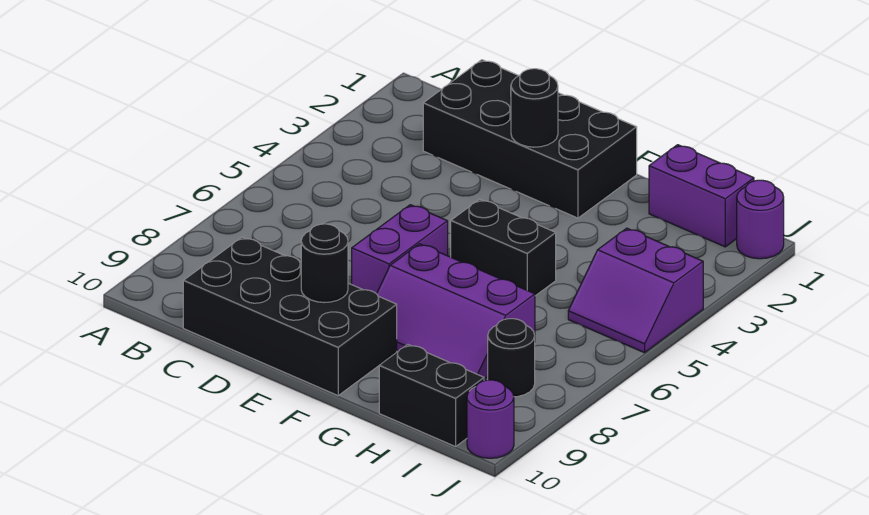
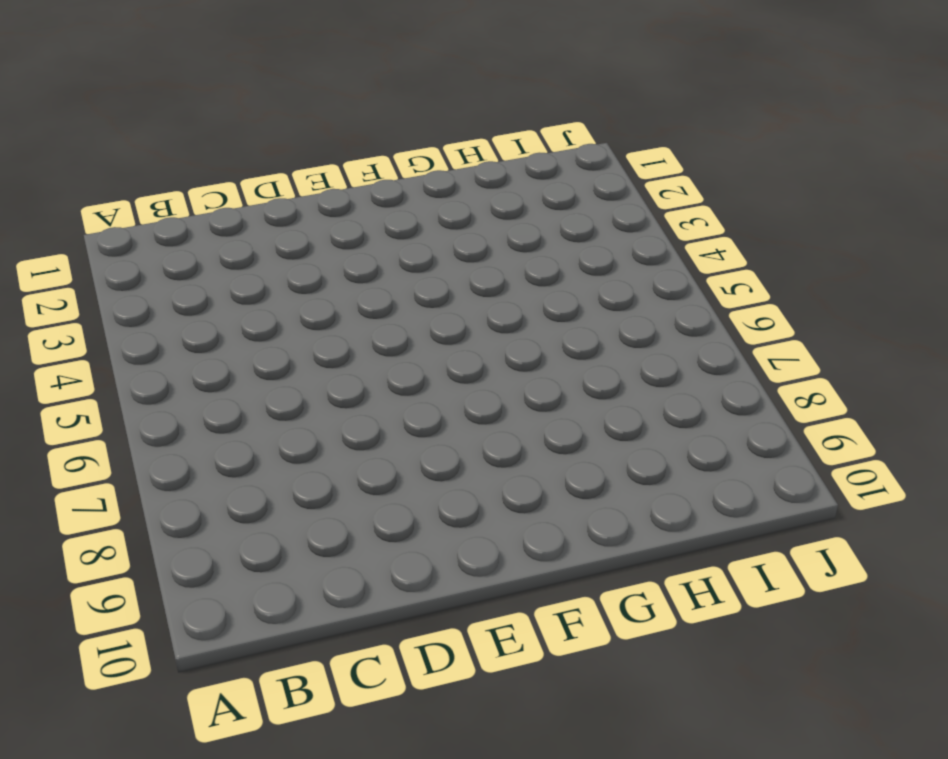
none -> black brick C1:F2 level 1
none -> black brick C9:F10 level 1
none -> purple brick E6:E7 level 1

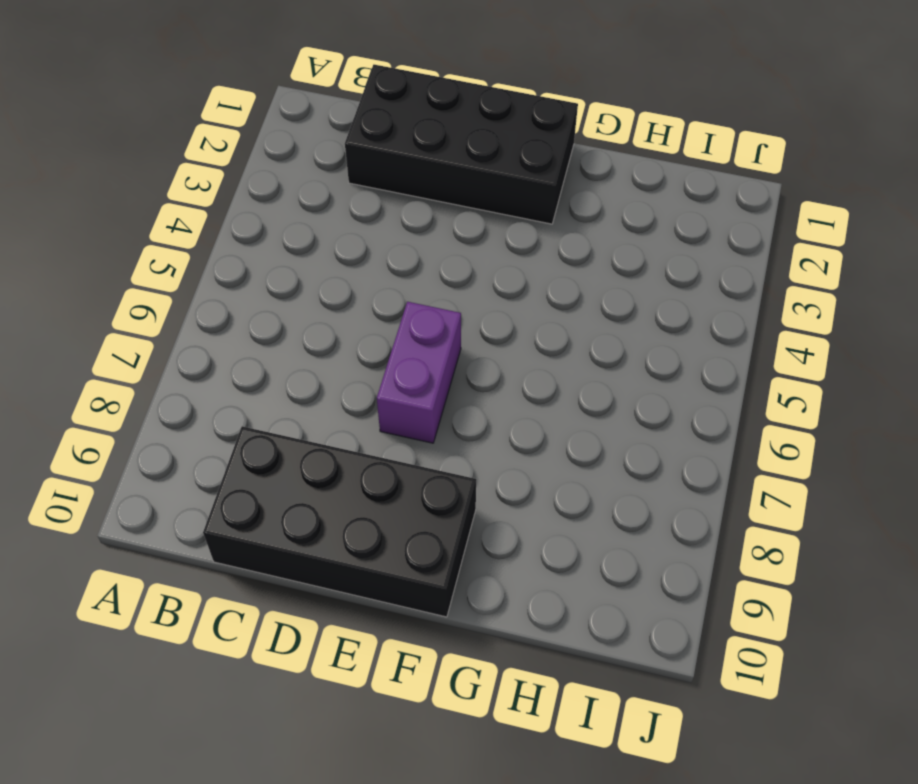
none -> black brick F5:G5 level 1
none -> purple slope F7:H8 level 1 top 7
none -> purple brick H1:I1 level 1

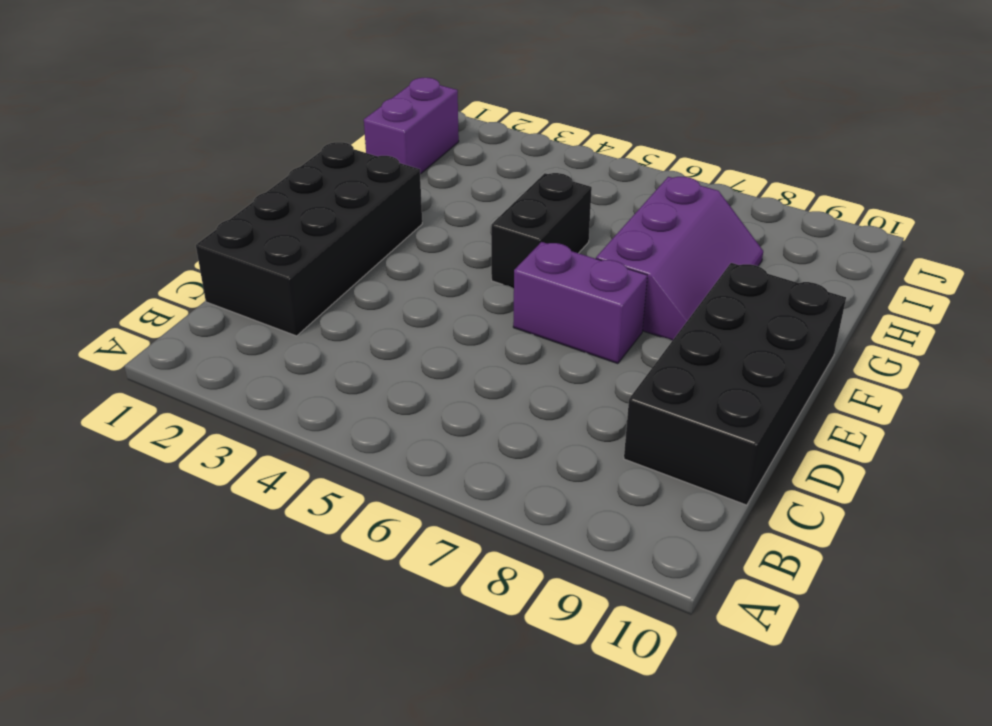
none -> black brick H10:I10 level 1
none -> purple slope I4:J5 level 1 top 4
none -> black round brick I8 level 1

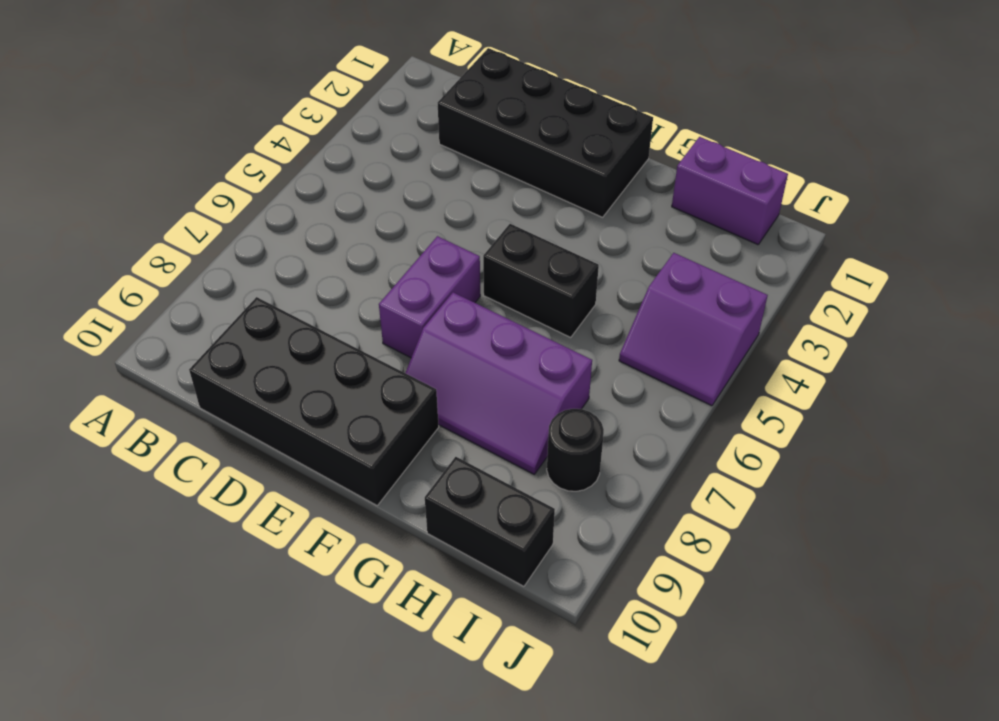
none -> purple round brick J1 level 1
none -> purple round brick J10 level 1
none -> black round brick E2 level 2

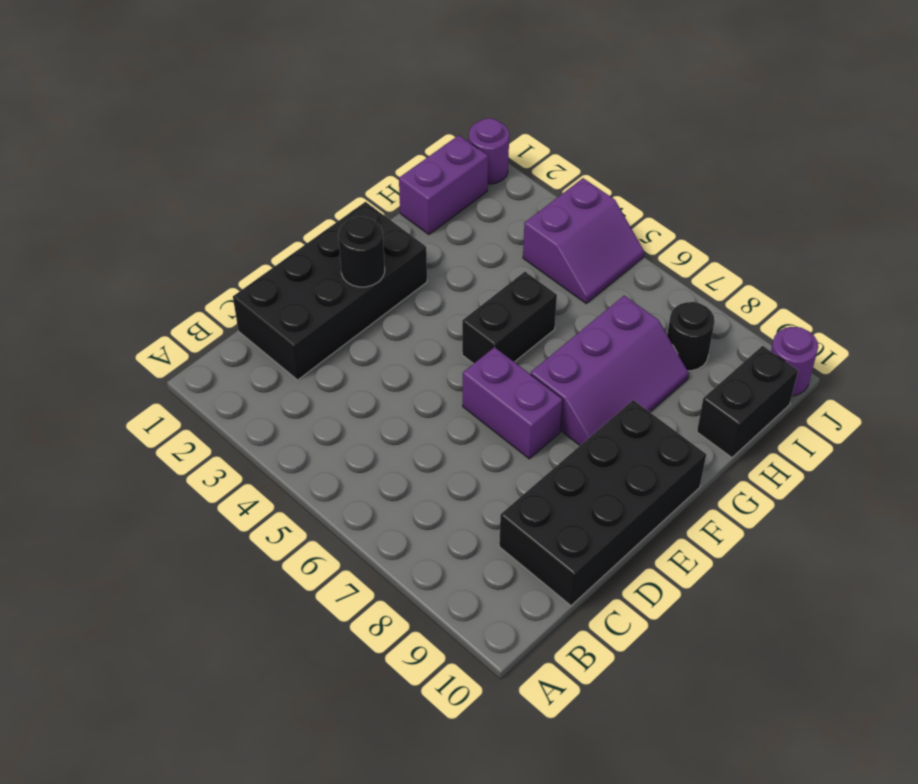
none -> black round brick E9 level 2

